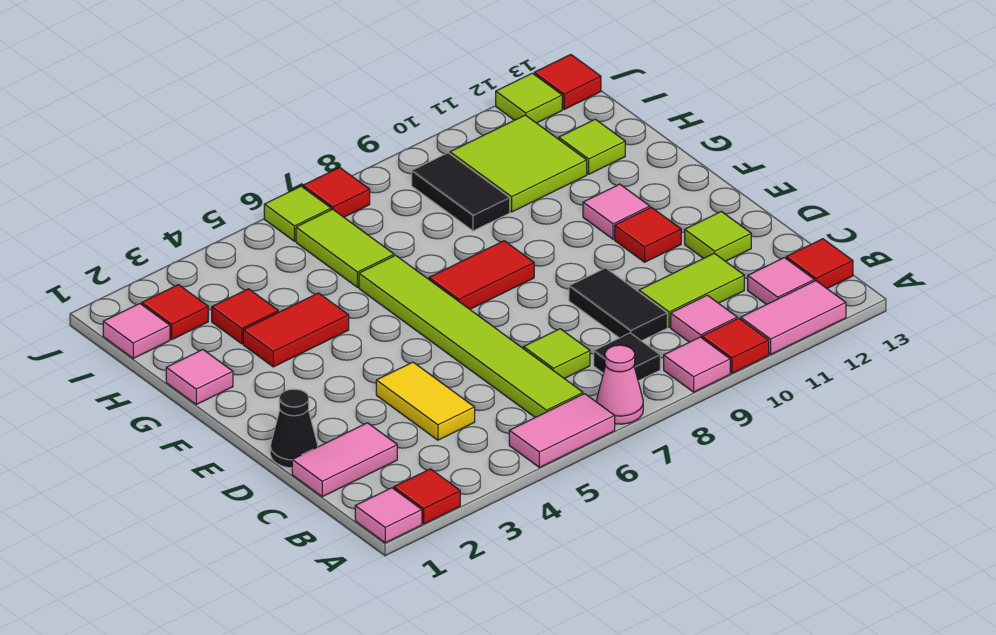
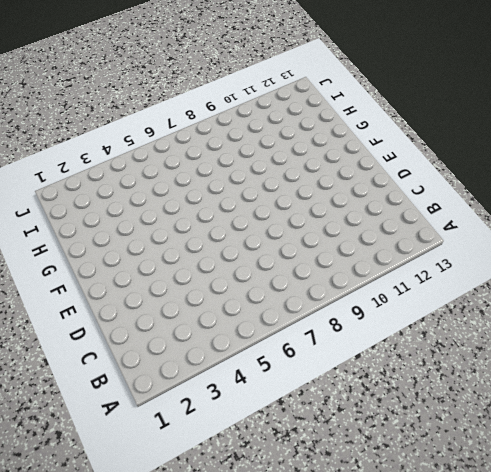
none -> pink tile A1 level 1
none -> red tile A2 level 1
none -> pink tile A5:A6 level 1
none -> pink cone A7 level 1

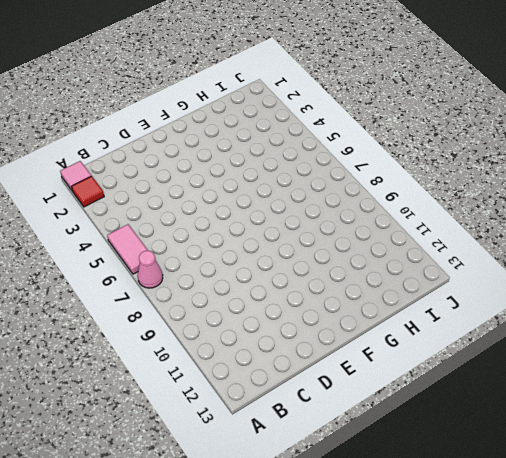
none -> pink tile A9 level 1
none -> red tile A10 level 1
none -> pink tile A11:A12 level 1
none -> lime tile B6:G6 level 1

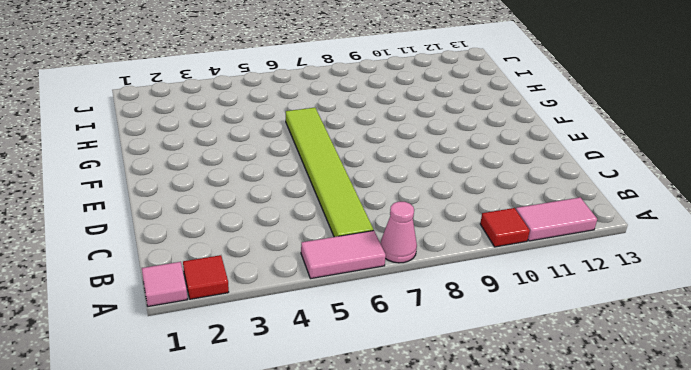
none -> pink tile A9 level 1
none -> black tile B8 level 1
none -> pink tile B10 level 1
none -> pink tile B12 level 1

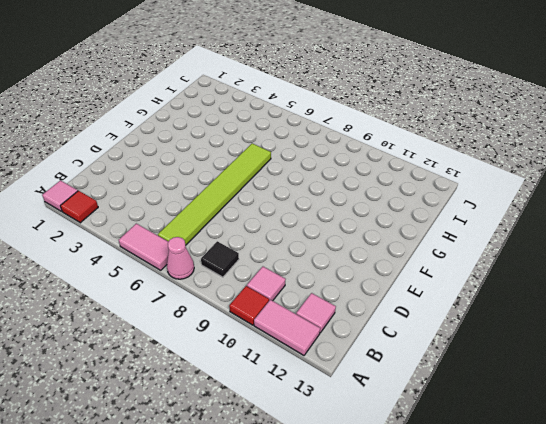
none -> pink tile A9 level 1
none -> red tile B13 level 1
none -> pink tile C1:C2 level 1
none -> yellow tile C4:D4 level 1

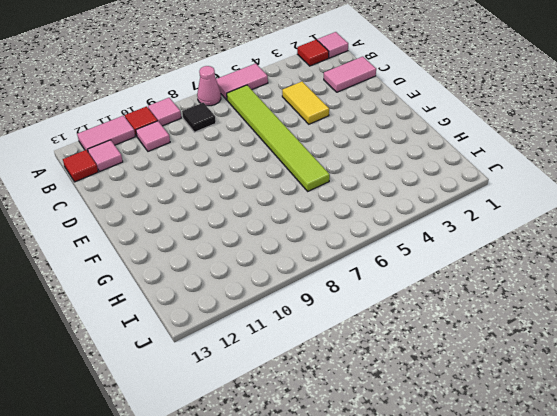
none -> lime tile C7 level 1
none -> black tile C9:D9 level 1
none -> lime tile C10:C11 level 1
none -> black cone D1 level 1

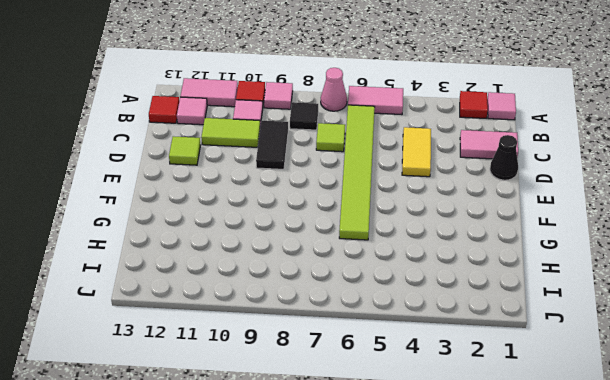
none -> red tile E11 level 1
none -> red tile F7:F8 level 1
none -> pink tile F11 level 1
none -> pink tile G1 level 1

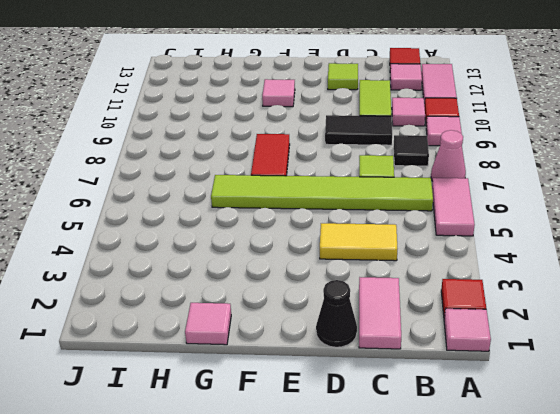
none -> red tile E11 level 1
none -> red tile G3:G4 level 1
none -> red tile H3 level 1
none -> lime tile H6:I6 level 1

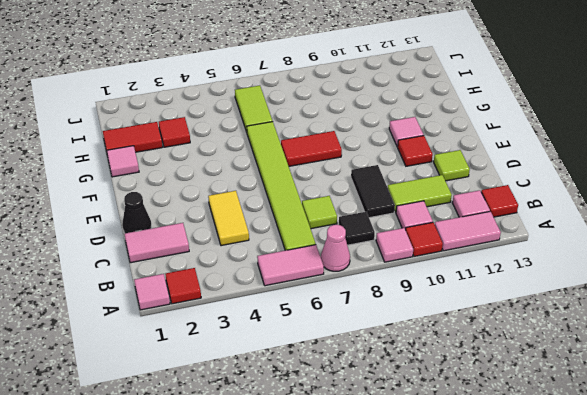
red tile H1:H2 level 1 -> red tile G3:G4 level 1
none -> black tile H9:I9 level 1
none -> lime tile H10:I11 level 1
none -> lime tile H12 level 1
none -> pink tile I1 level 1

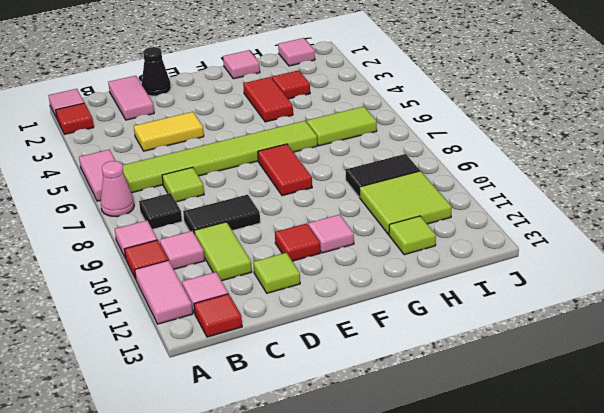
none -> red tile I2 level 1
none -> lime tile J6 level 1
none -> red tile J7 level 1
none -> lime tile J12 level 1

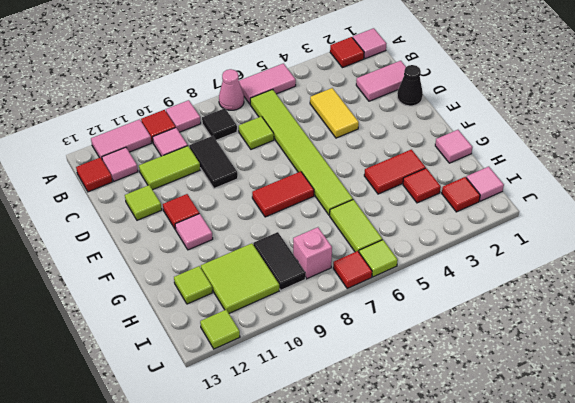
pink brick I8 level 1 -> none
none -> red tile J13 level 1

